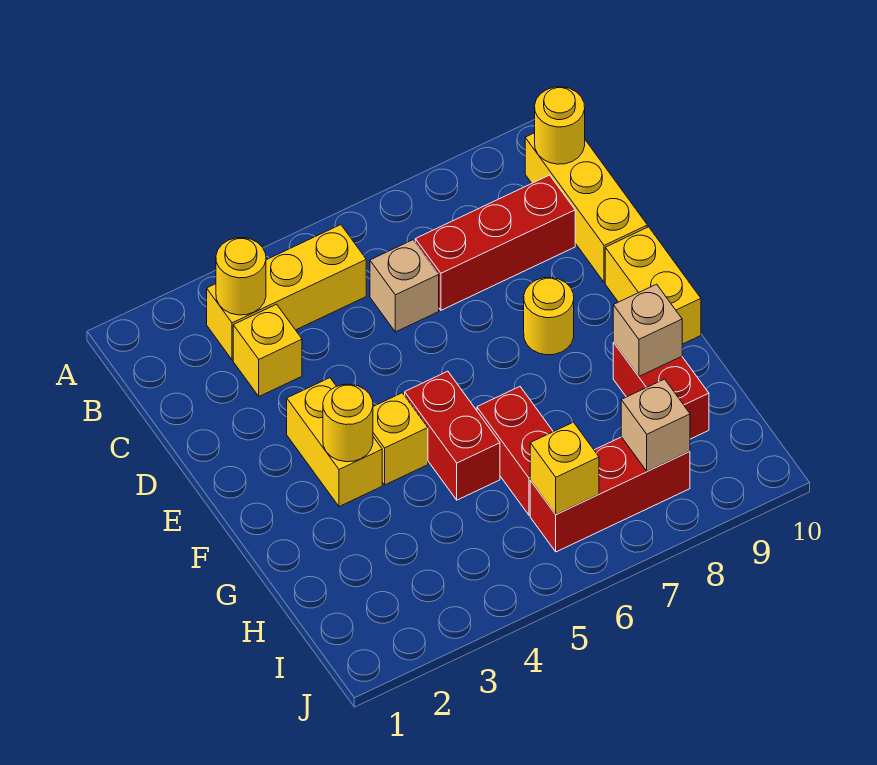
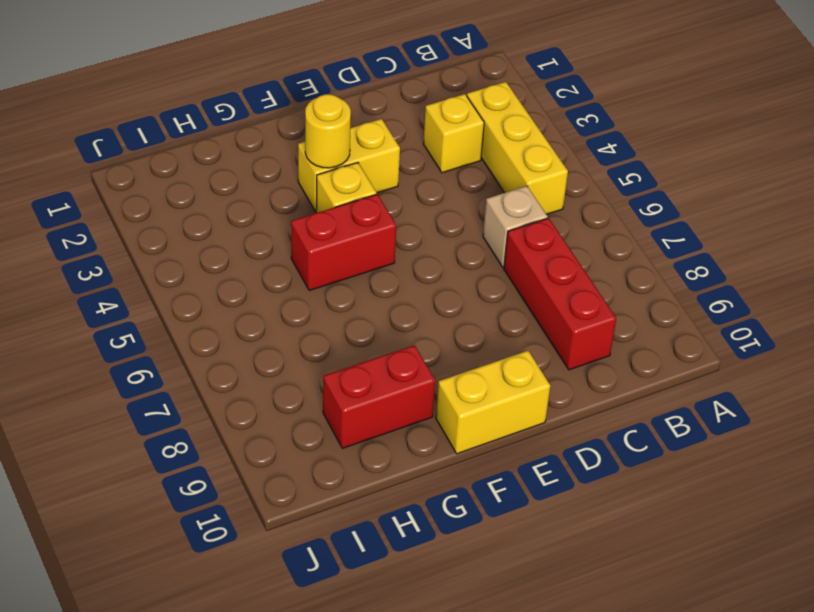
none -> yellow brick B10:D10 level 1
none -> yellow round brick E8 level 1
none -> red brick G6:H6 level 1

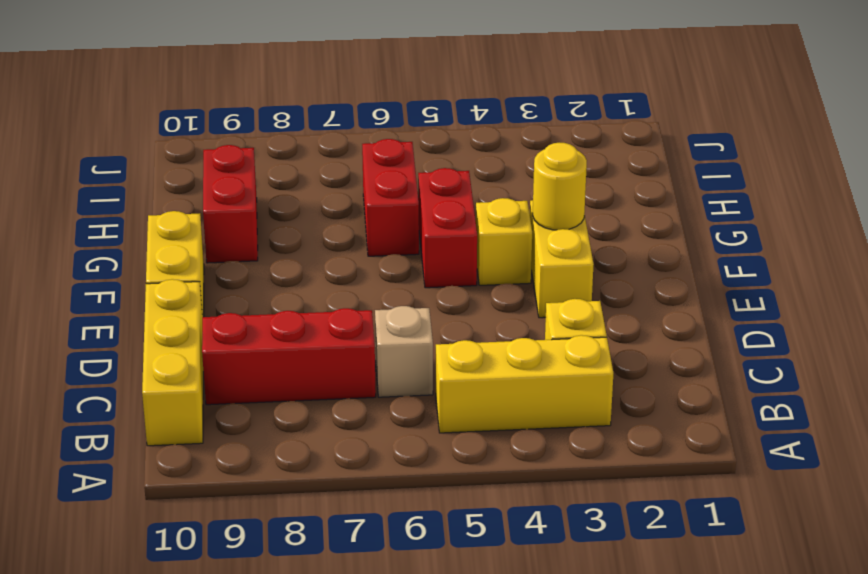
none -> yellow round brick E8 level 1
none -> red brick I6:I8 level 1
none -> yellow round brick B3 level 2

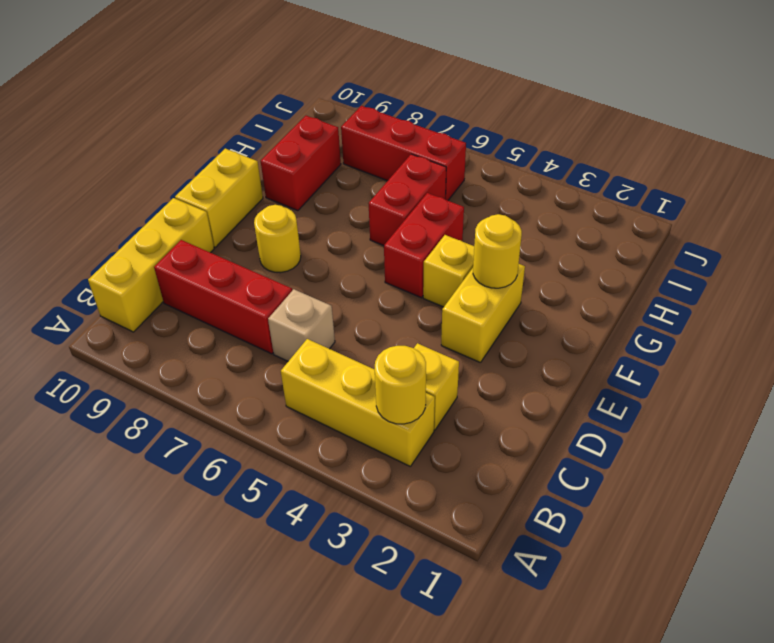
none -> yellow round brick B10 level 2
none -> tan brick G9 level 2
none -> yellow brick I6 level 2

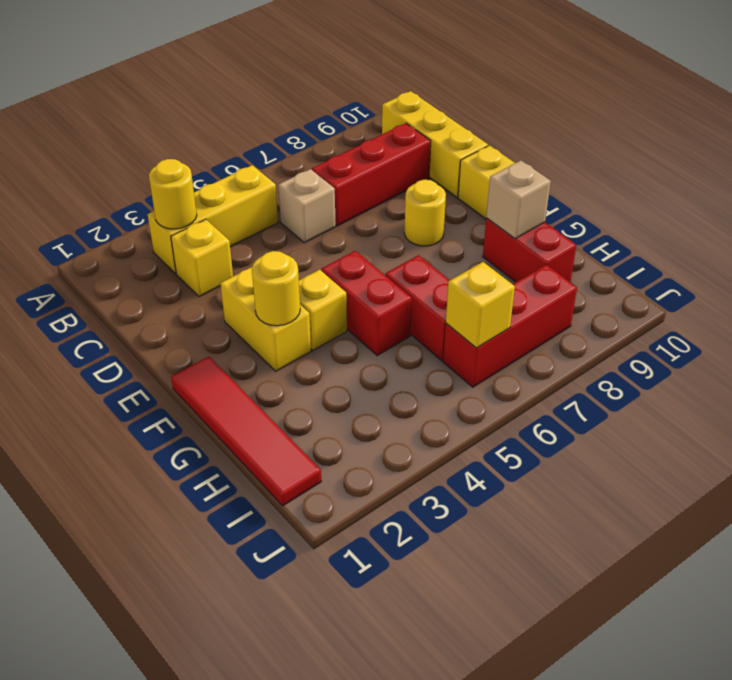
red tile F1:I1 level 1 -> none
none -> yellow round brick B10 level 2
none -> tan brick I8 level 2

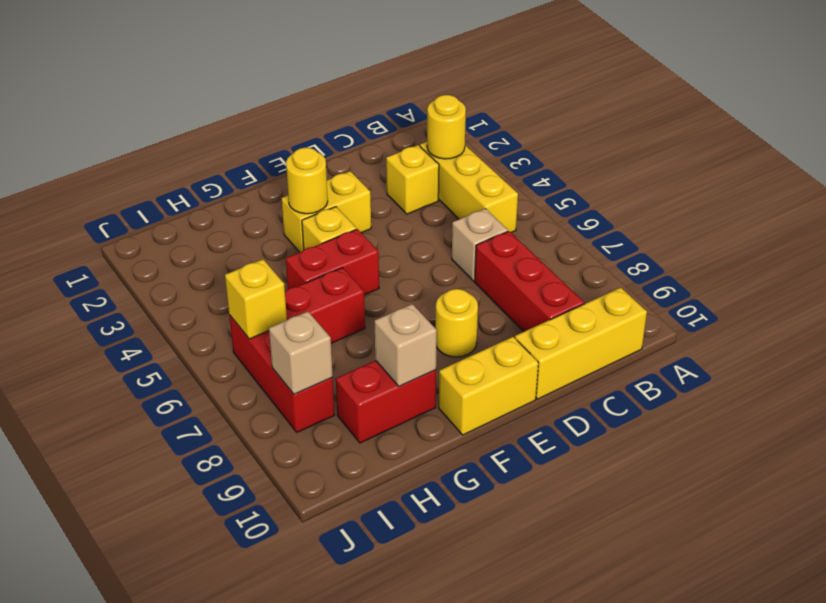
none -> yellow round brick B10 level 2

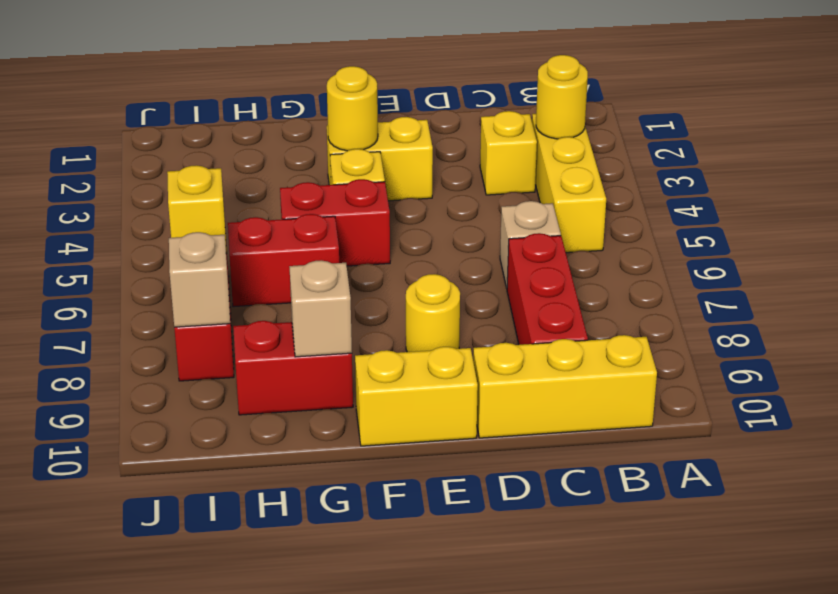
none -> yellow round brick B10 level 2

